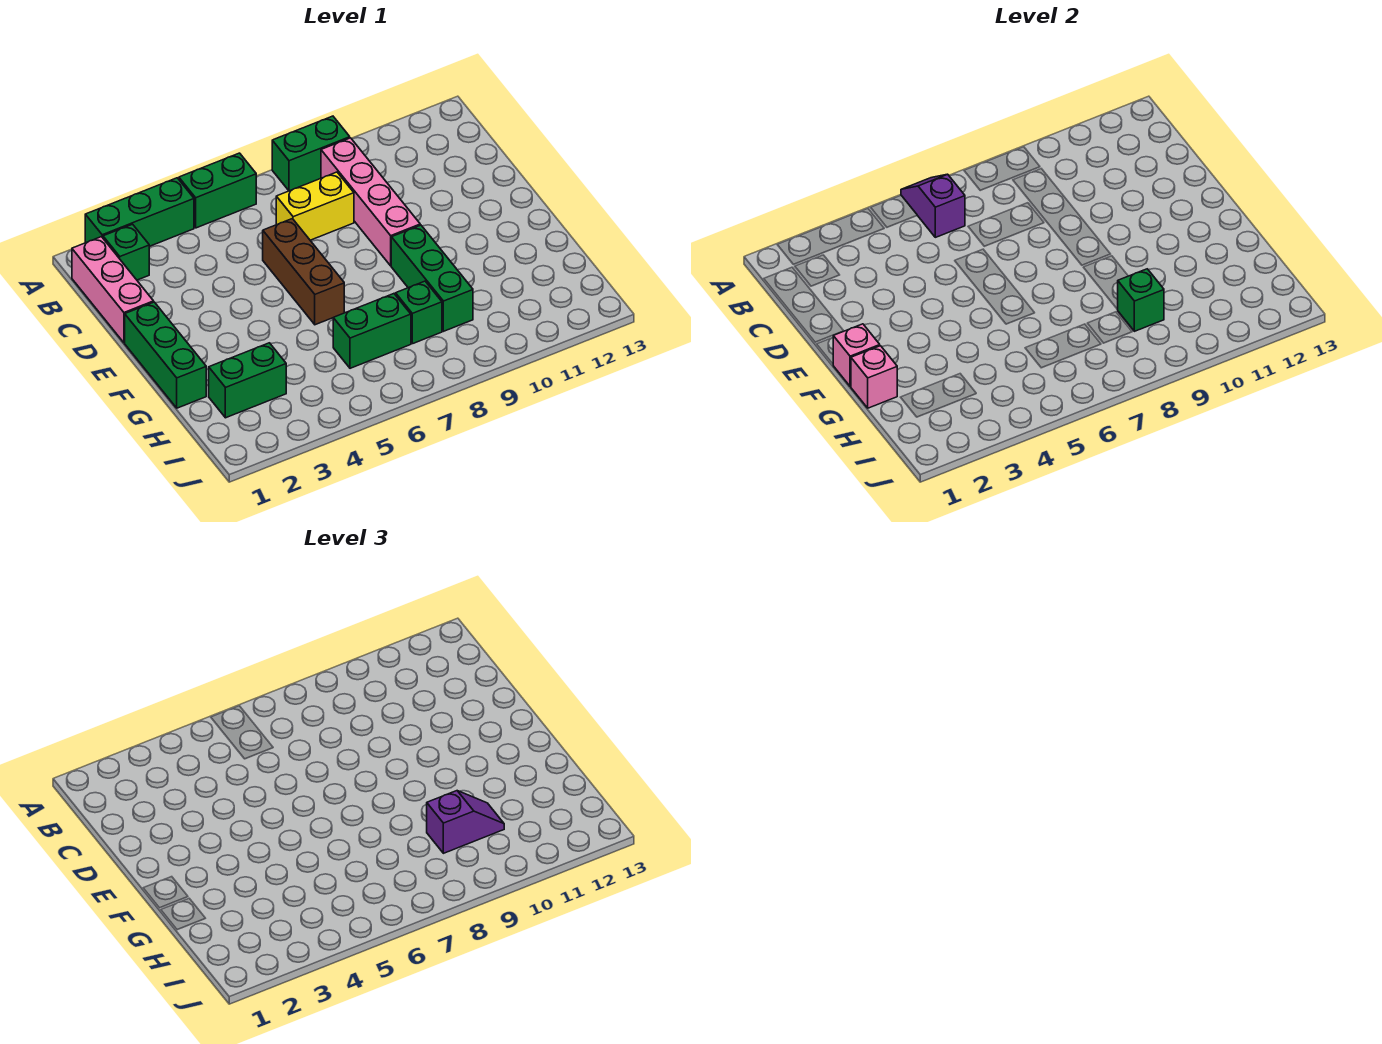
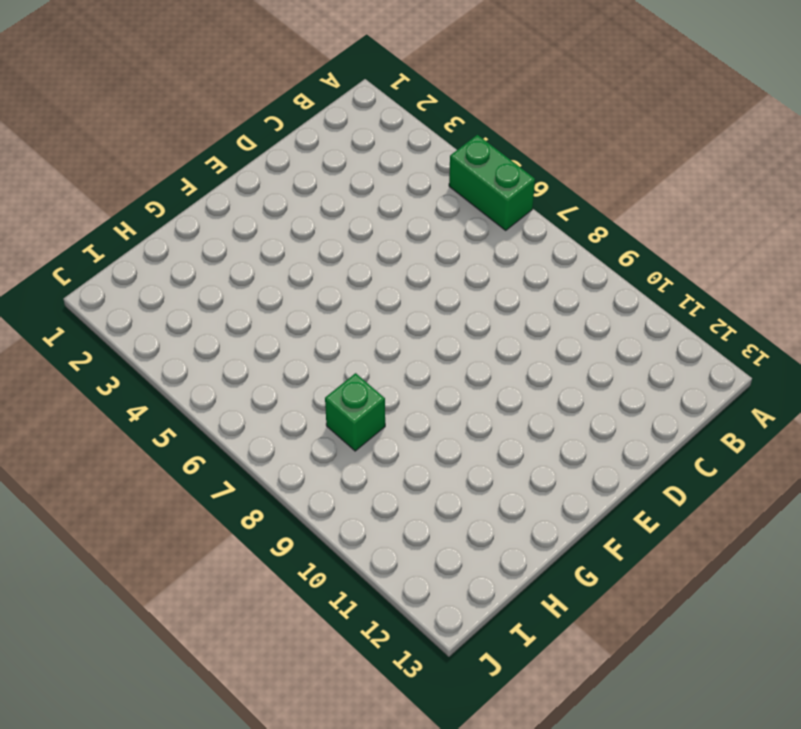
none -> green brick A2:A4 level 1
none -> green brick A8:A9 level 1
none -> pink brick B1:D1 level 1

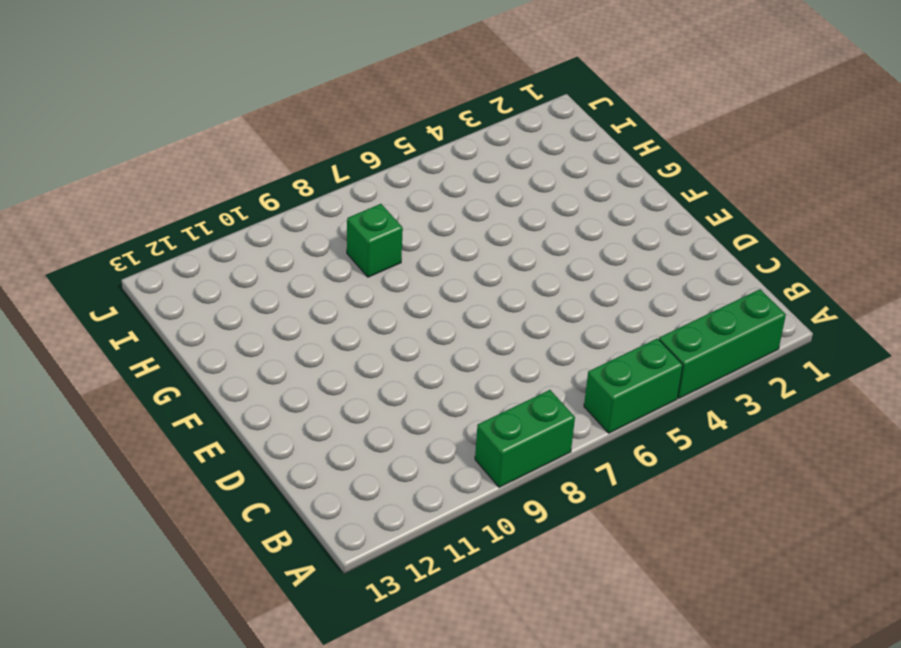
none -> pink brick B1:D1 level 1
none -> green brick B2 level 1
none -> pink brick B9:E9 level 1

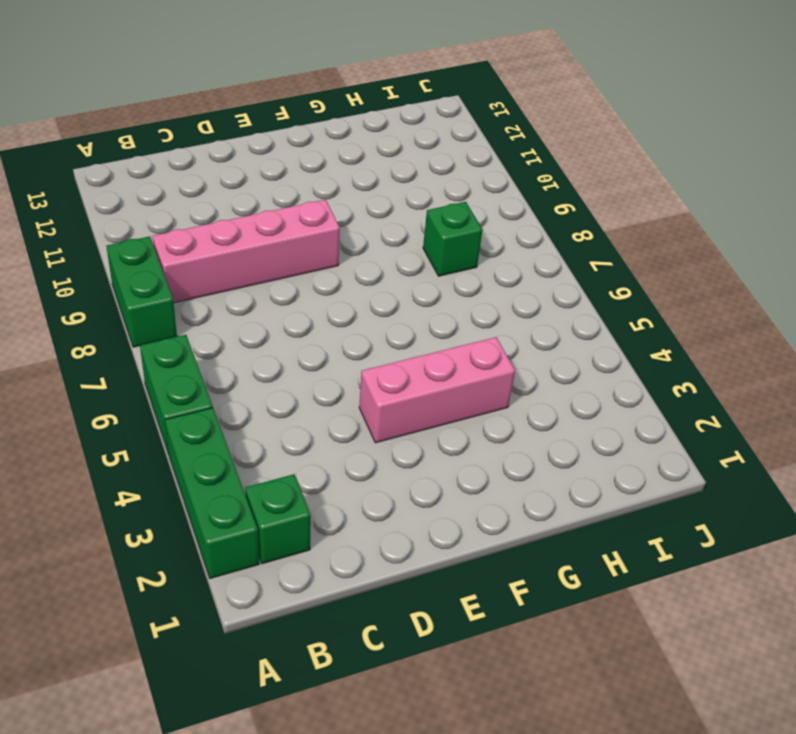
pink brick E4:G4 level 1 -> pink brick B1:D1 level 1
none -> yellow brick C7:C8 level 1
none -> brown brick D6:F6 level 1
none -> green brick E1:G1 level 1

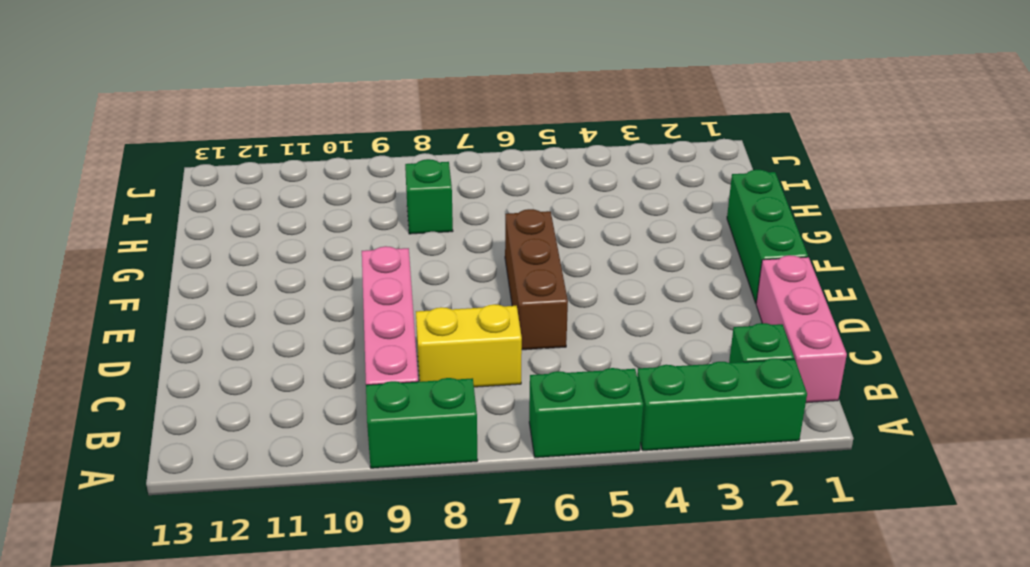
none -> green brick F9:H9 level 1
none -> green brick H2:H3 level 1
none -> green brick H6:H7 level 1

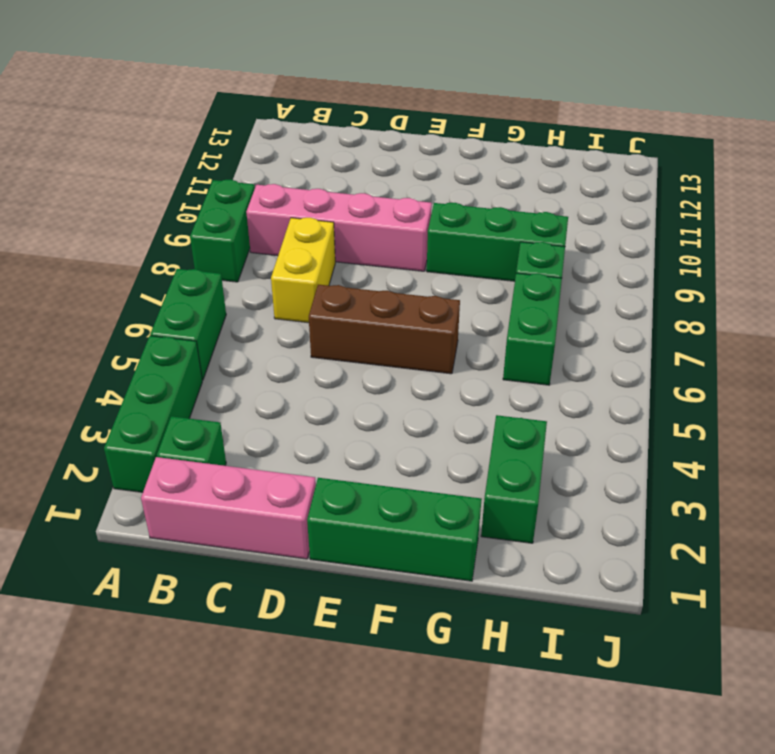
none -> purple slope A6:B6 level 2 top B
none -> pink brick F1 level 2
none -> pink brick G1 level 2

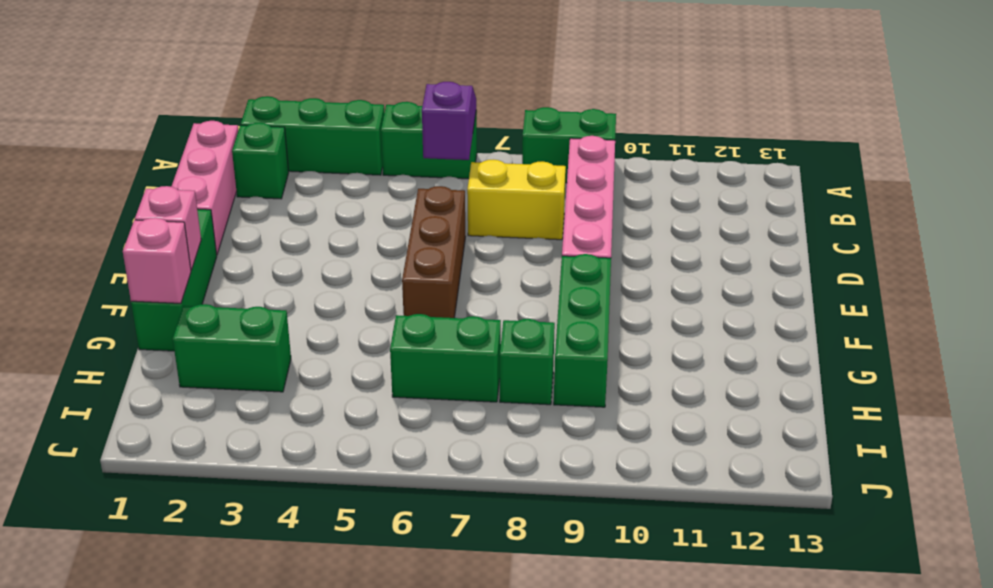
none -> green brick H9 level 2
none -> purple slope H9:H10 level 3 top 9

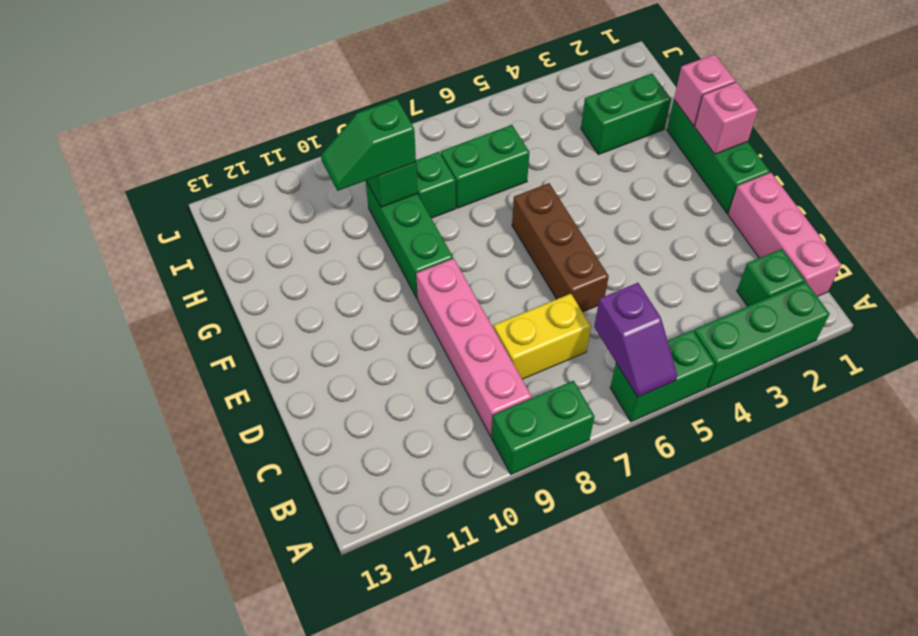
green slope H9:H10 level 3 top 9 -> purple slope H9:H10 level 3 top 9

